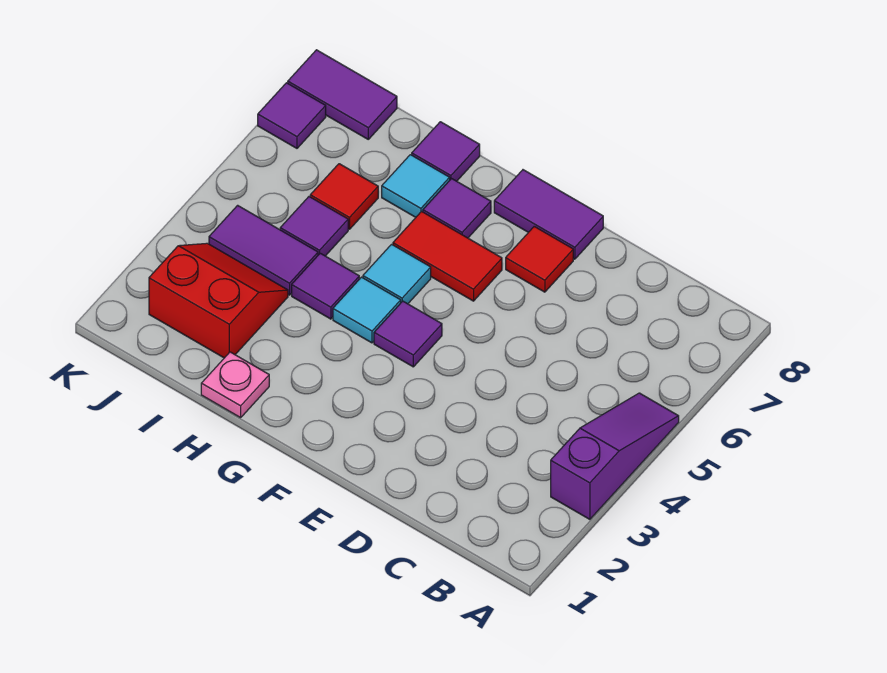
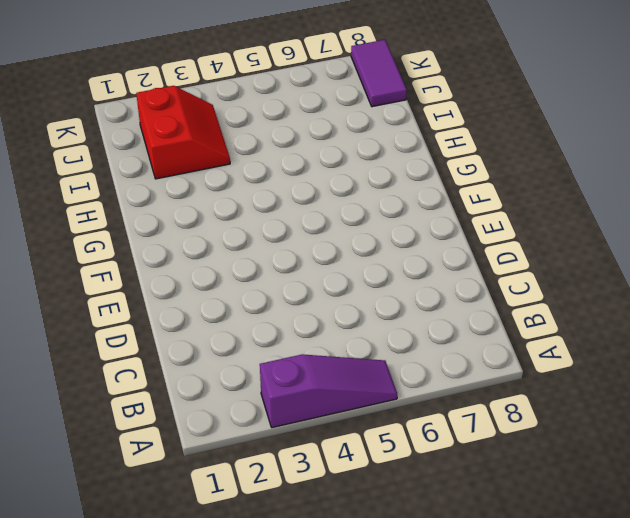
none -> red tile E7 level 1
none -> purple tile E8:F8 level 1
none -> purple tile F4 level 1

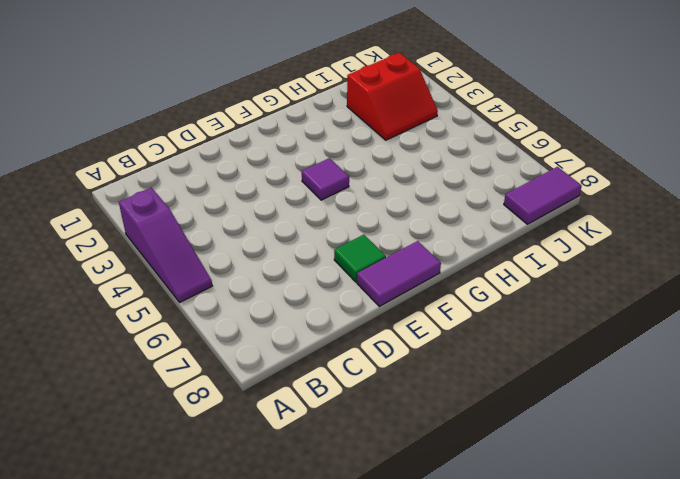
green tile E7 level 1 -> red tile E7 level 1
none -> red tile F6:G6 level 1
none -> cyan tile G4 level 1
none -> cyan tile G5 level 1

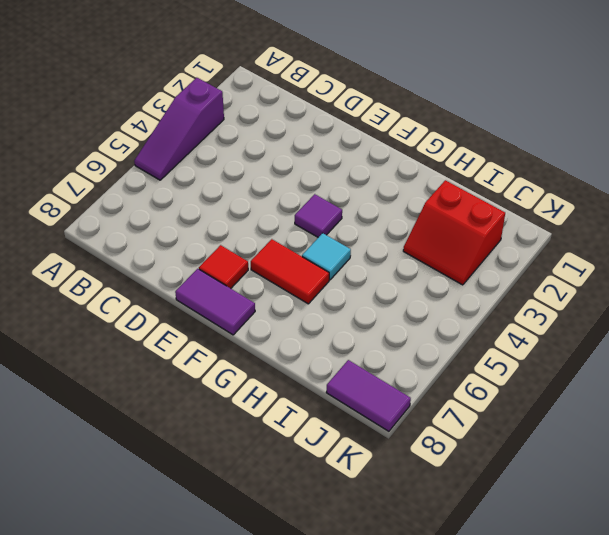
none -> cyan tile G4 level 1
none -> purple tile G7 level 1
none -> pink plate H1 level 1

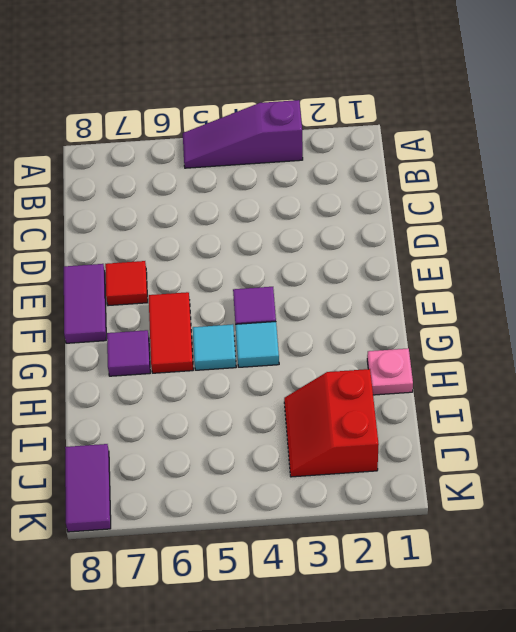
none -> purple tile H4 level 1
none -> cyan tile H7 level 1
none -> purple tile H8 level 1

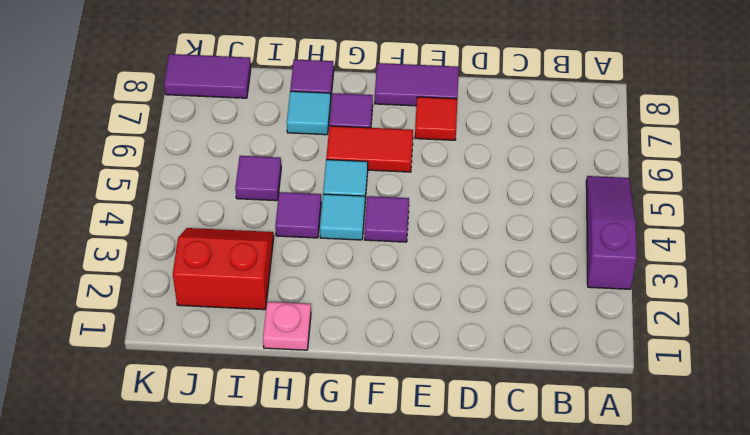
none -> purple tile I4:J4 level 1
none -> red tile I6 level 1
none -> purple tile K7 level 1

